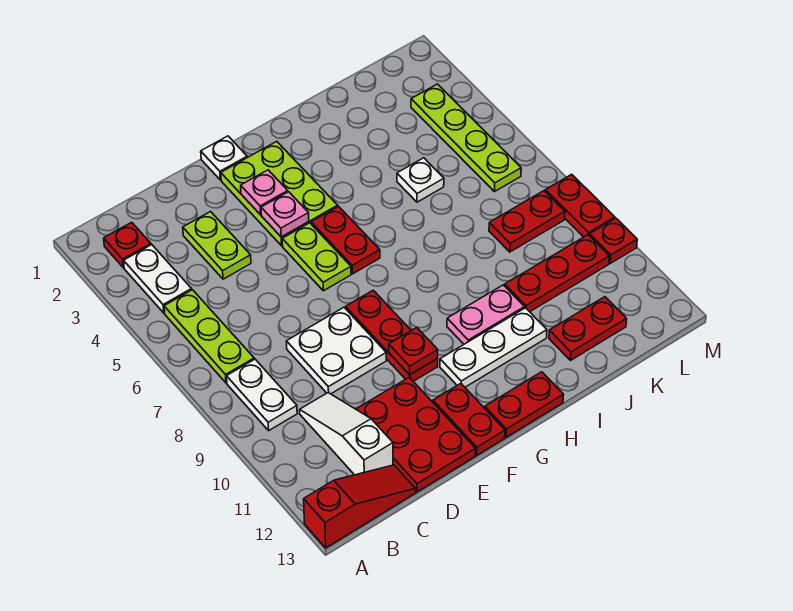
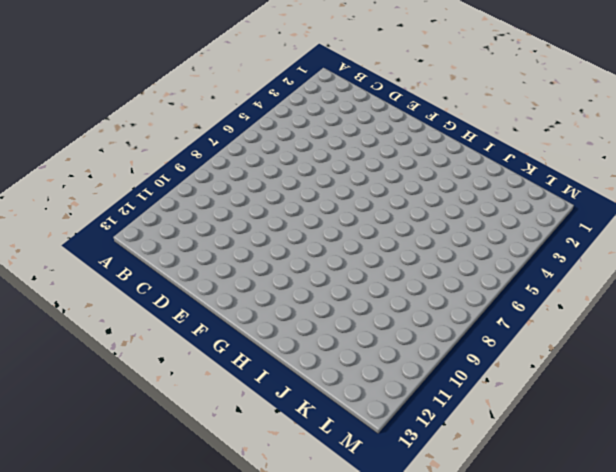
none -> red slope A13:C13 level 1 top A
none -> red plate B2 level 1
none -> white plate B3:B4 level 1

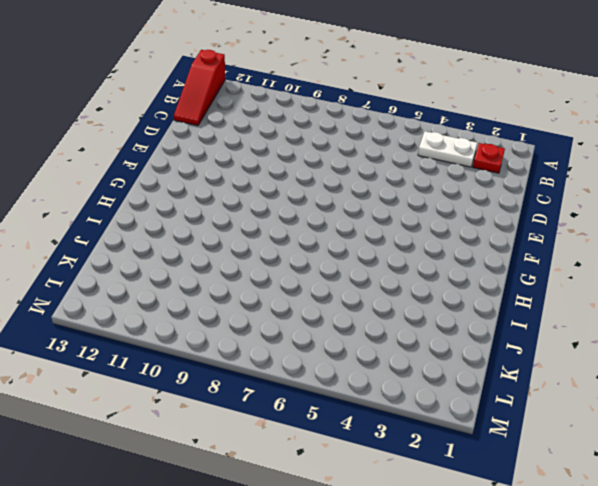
none -> lime plate B5:B7 level 1
none -> white plate B8:B9 level 1
none -> white slope C10:C12 level 1 top 12

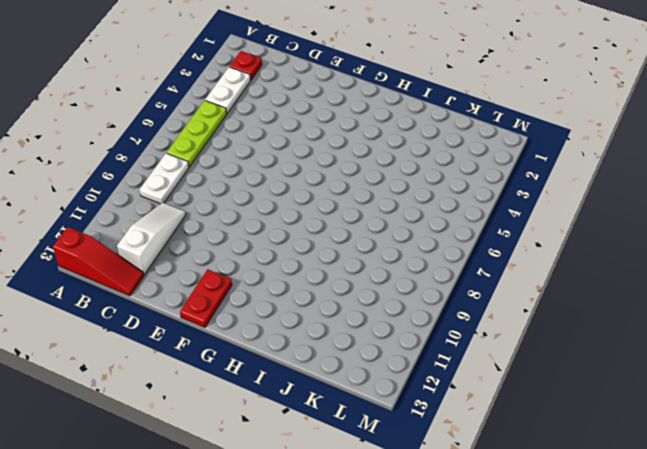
none -> lime plate D3:D4 level 1
none -> white plate D8:E9 level 1
none -> red plate D11:E13 level 1

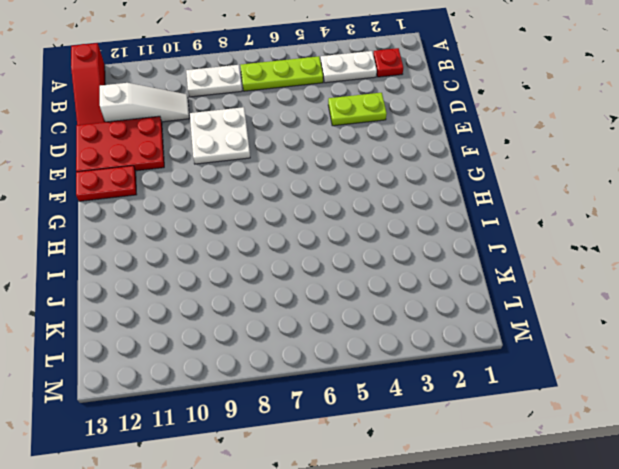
none -> white plate F1 level 1
none -> lime plate F2:G4 level 1
none -> lime plate F5:F6 level 1

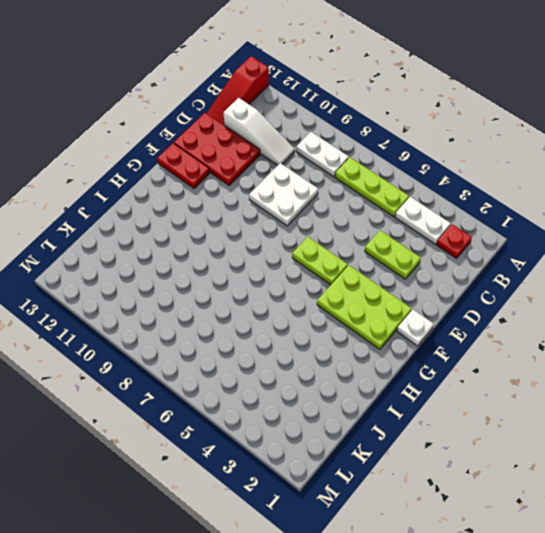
none -> red plate F8:F10 level 1
none -> red plate G5:G6 level 1
none -> white plate G11:I11 level 1

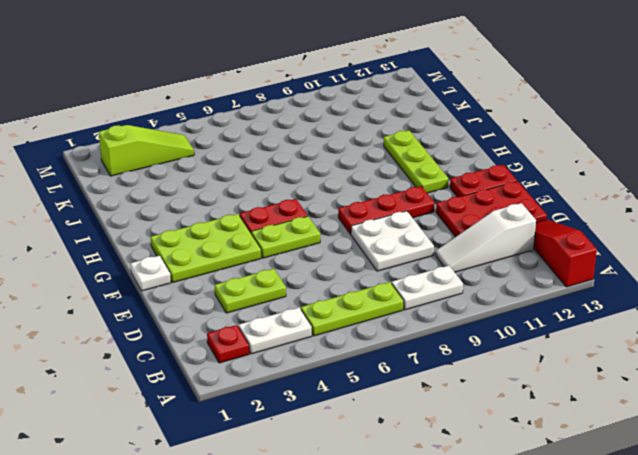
lime plate G11:I11 level 1 -> white plate G11:I11 level 1
lime slope L2:L4 level 1 top 2 -> lime plate L3:L6 level 1
none -> red plate G13:H13 level 1
none -> pink plate H10:I10 level 1
none -> white plate J5 level 1

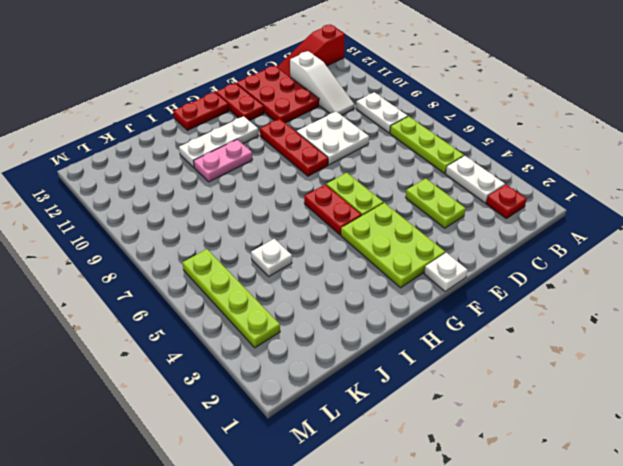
none -> red plate J10:L10 level 1
none -> red plate J12:K12 level 1
none -> red plate K8:L8 level 1

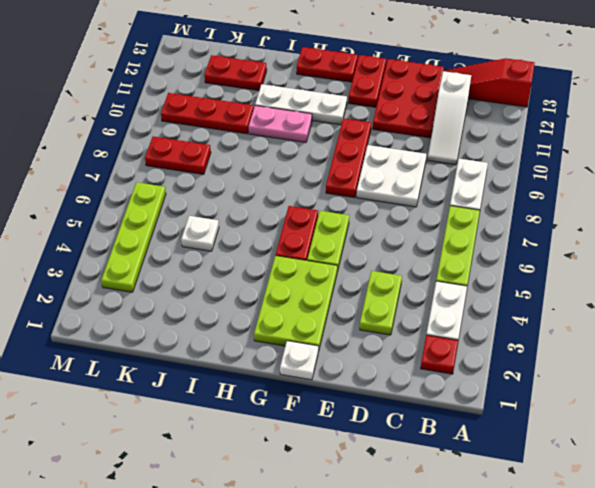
none -> red plate M8:M9 level 1
none -> red plate M10 level 1
none -> pink plate F3 level 2

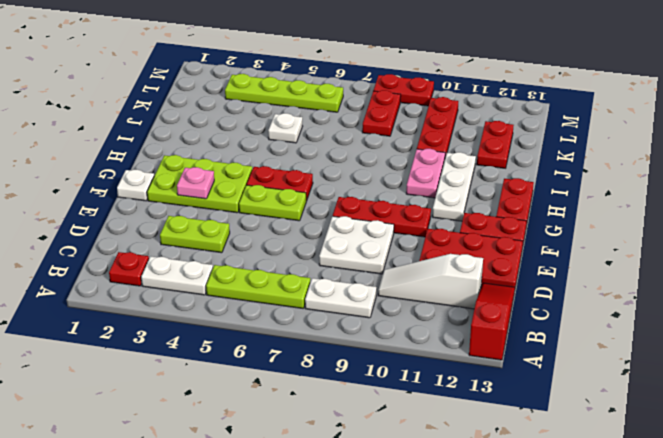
none -> red plate M10 level 1
none -> pink plate F4 level 2
none -> red plate F10 level 2

